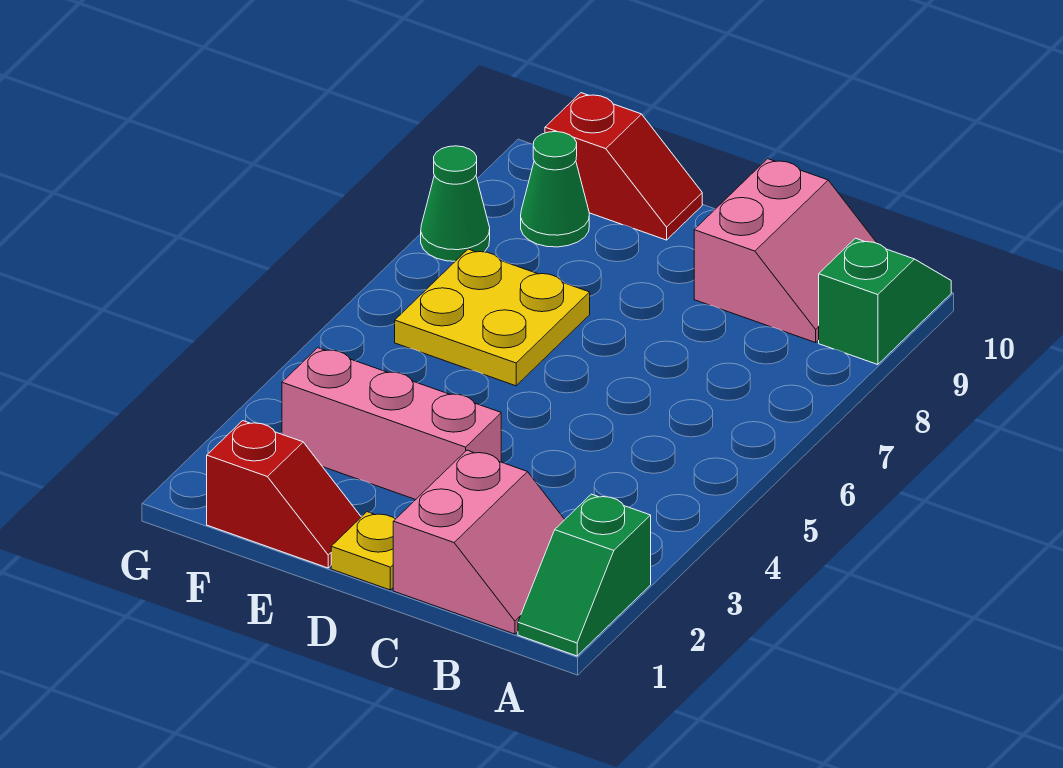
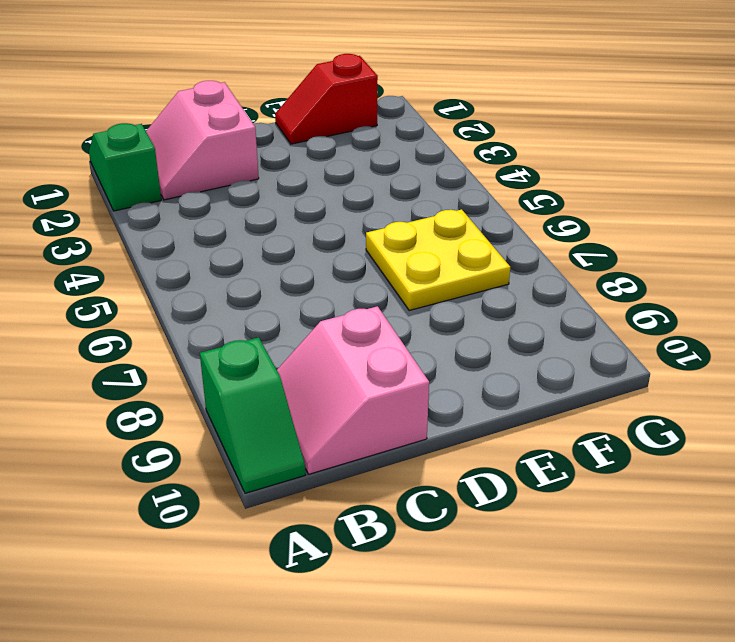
none -> yellow plate D1 level 1
none -> pink brick D3:F3 level 1

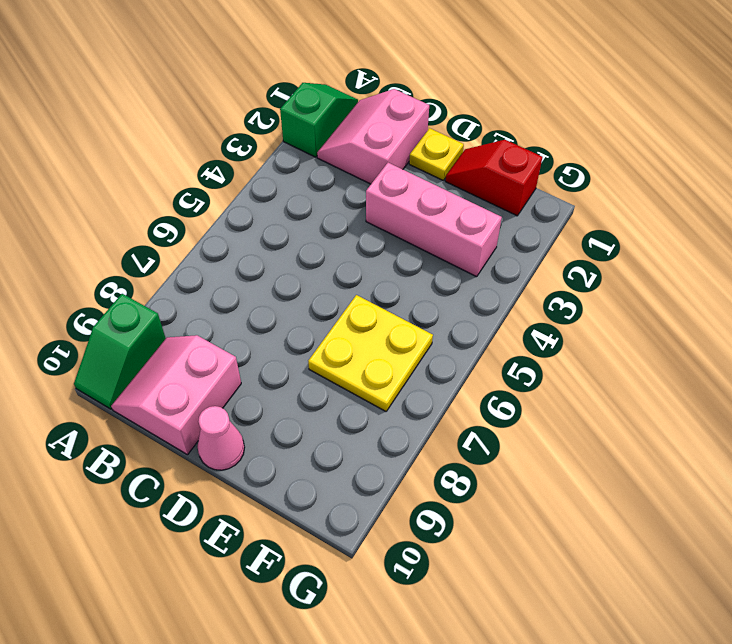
pink cone D10 level 1 -> none
none -> red slope E10:F10 level 1 top F
none -> green cone F9 level 1

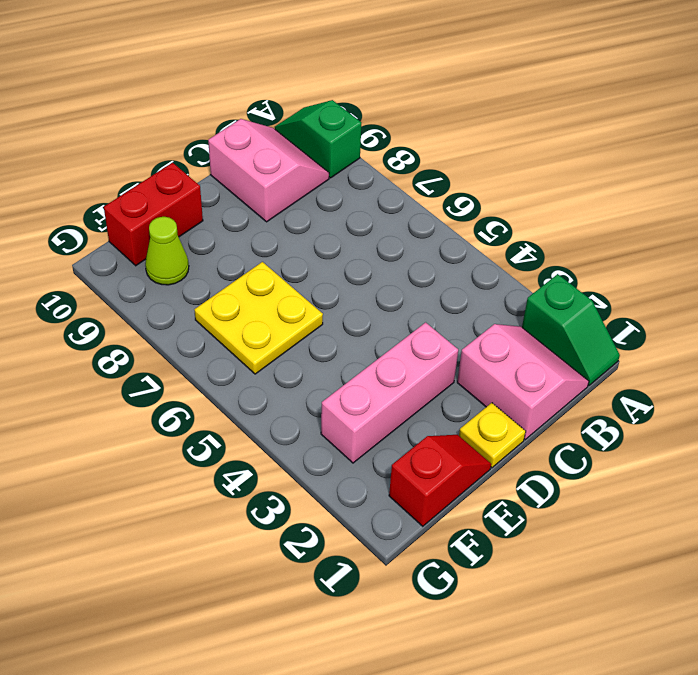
red brick E10:F10 level 1 -> red slope E10:F10 level 1 top F
lime cone F9 level 1 -> green cone F9 level 1
none -> green cone G8 level 1

